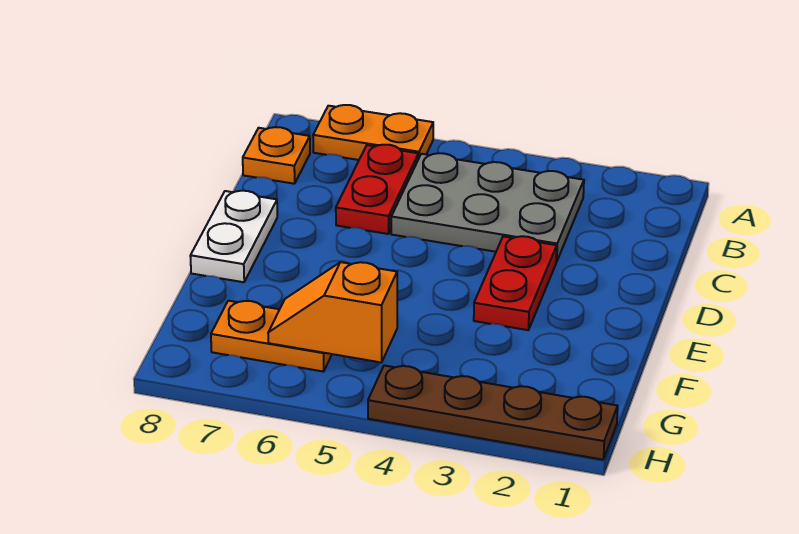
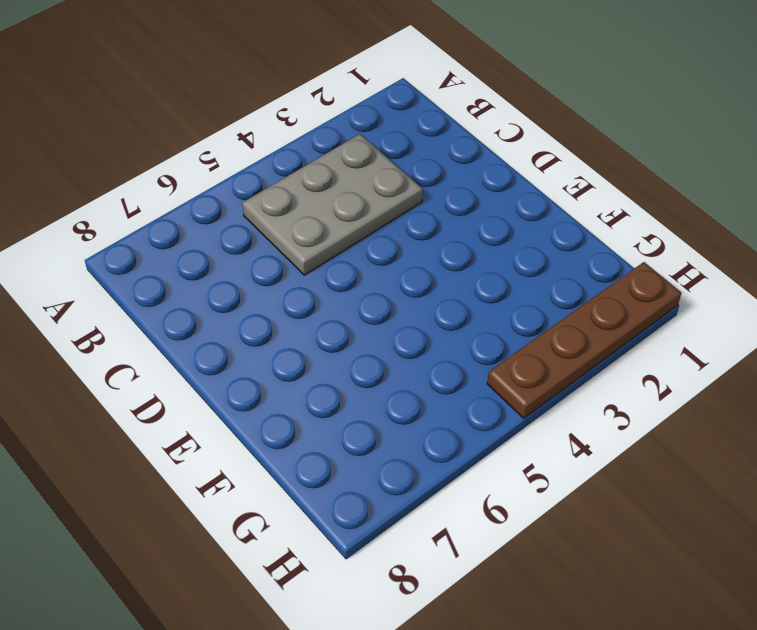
none -> orange plate A6:A7 level 1
none -> red plate B6:C6 level 1

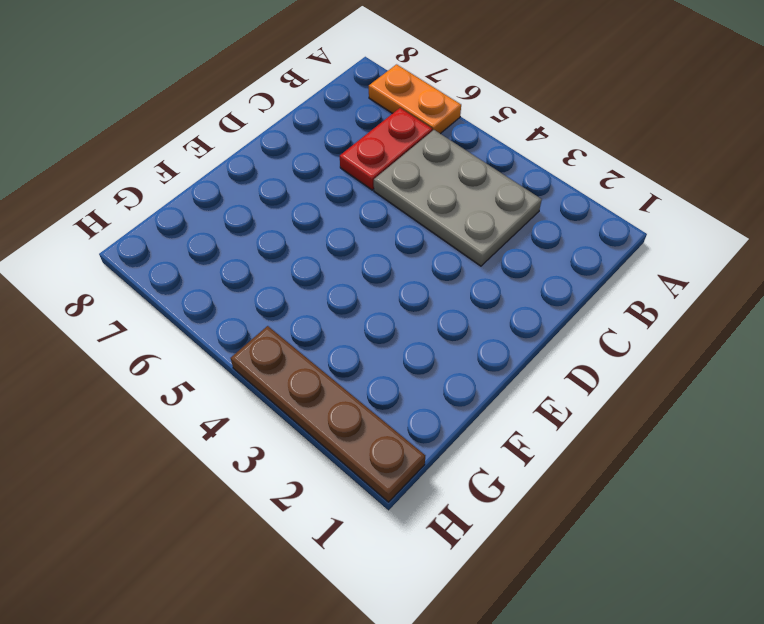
none -> orange plate B8 level 1
none -> red plate D3:E3 level 1

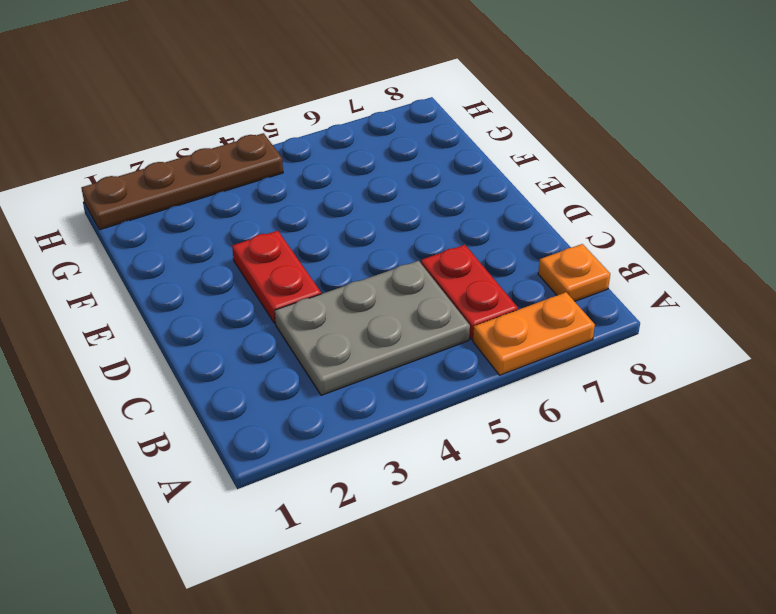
none -> white plate D8:E8 level 1
none -> orange plate G6:G7 level 1

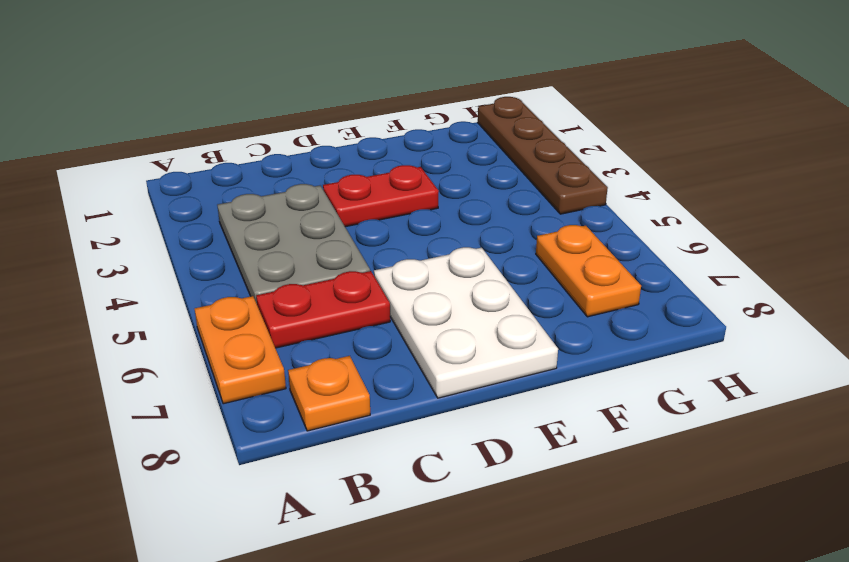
white plate D6:E8 level 1 -> white plate D8:E8 level 1
none -> orange slope G5:G6 level 2 top 5

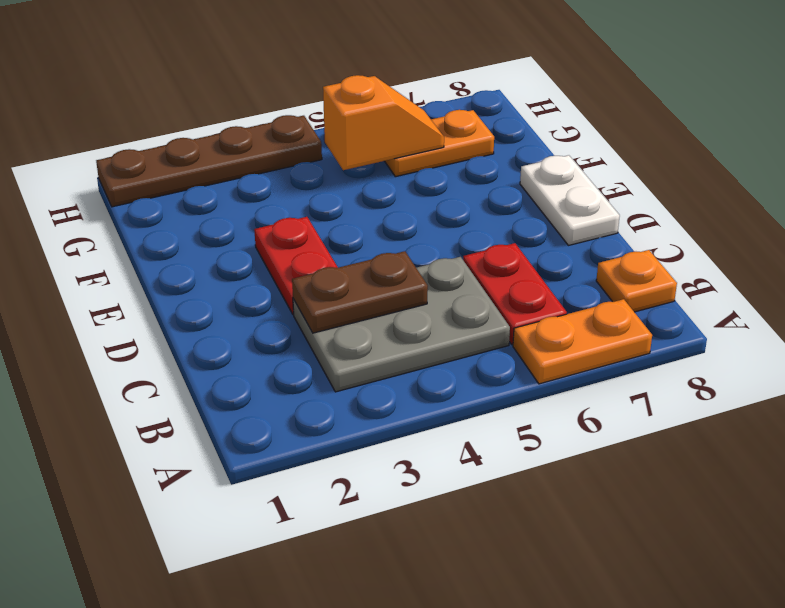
brown plate C3:C4 level 2 -> none

